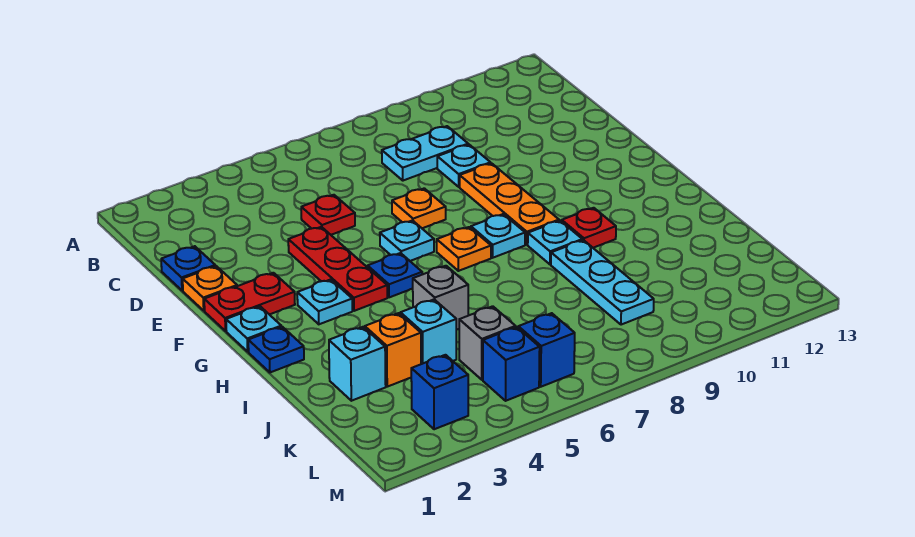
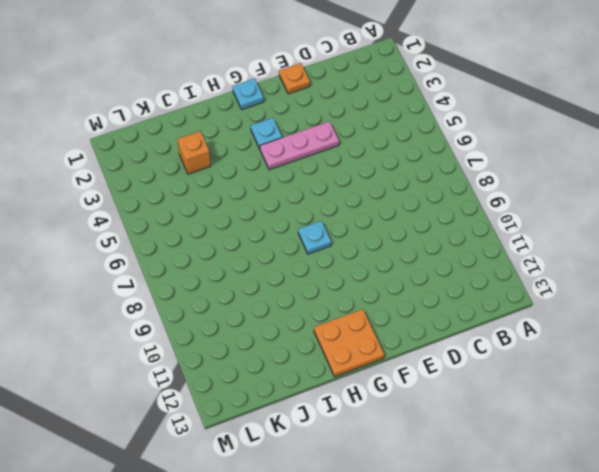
pink plate E4:G4 level 1 -> red plate E4:G4 level 1
orange plate G12:H13 level 1 -> none
none -> cyan plate C8:C9 level 1
none -> blue plate D1 level 1
none -> red plate D5 level 1

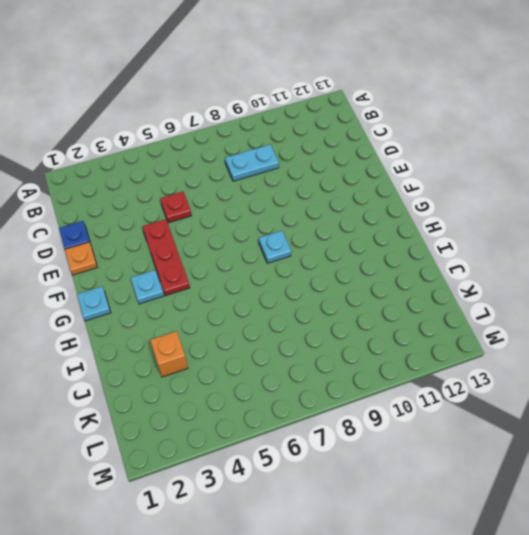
none -> cyan plate D9 level 1
none -> orange plate E7 level 1
none -> orange plate E9:G9 level 1

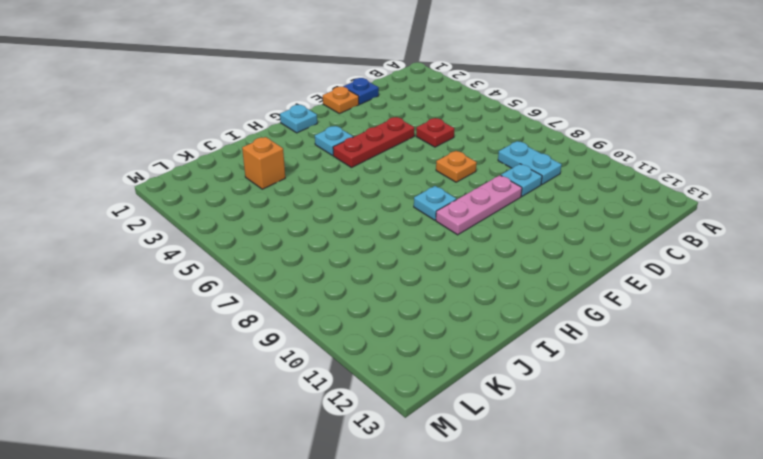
pink plate E9:G9 level 1 -> orange plate E9:G9 level 1
none -> red plate F1:F2 level 1
none -> cyan plate F6 level 1
none -> blue plate G5 level 1

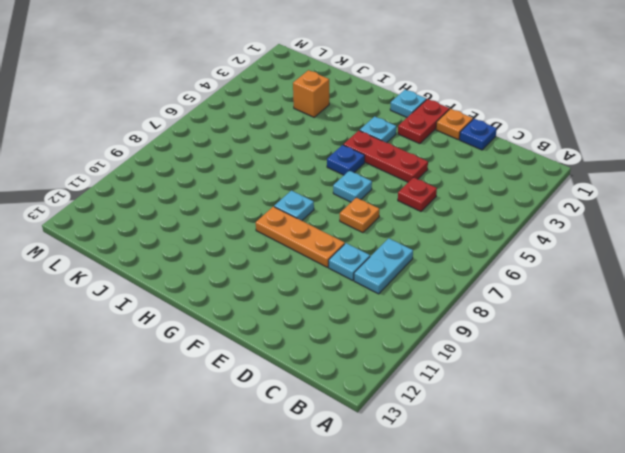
none -> orange plate G7 level 1
none -> blue plate H1 level 1
none -> cyan plate H9 level 1

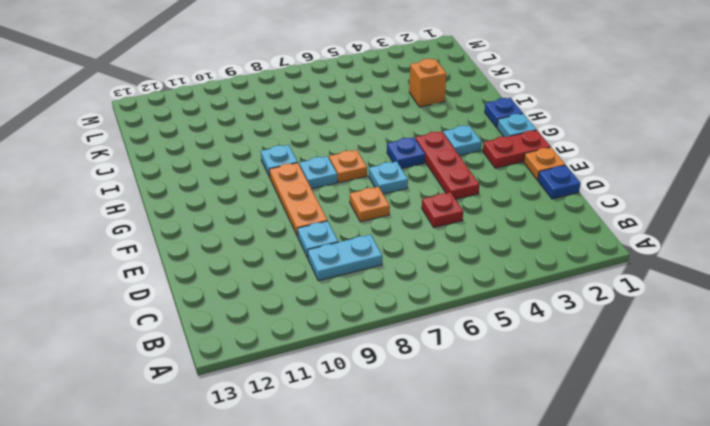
none -> red plate H10 level 1
none -> grey brick I5 level 1
none -> cyan plate I9:K9 level 1

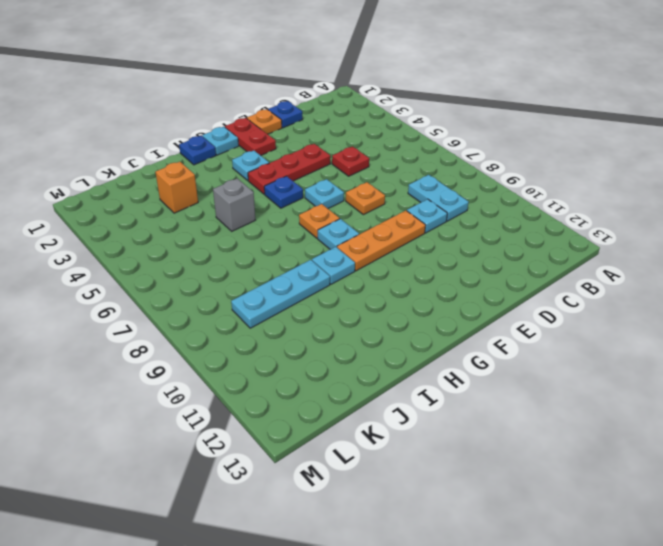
none -> red plate H10 level 1
none -> cyan brick J2 level 1
none -> cyan brick J4 level 1

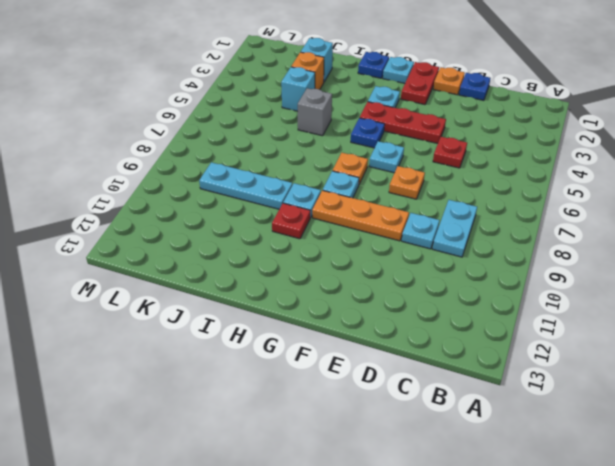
none -> grey brick K5 level 1
none -> blue brick L3 level 1
none -> blue brick L5 level 1

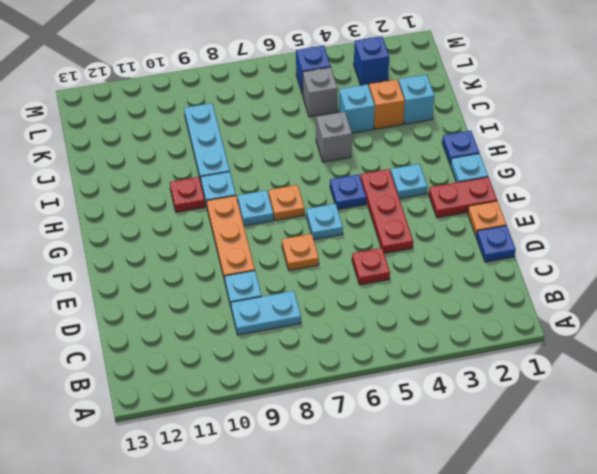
none -> blue brick L6 level 1

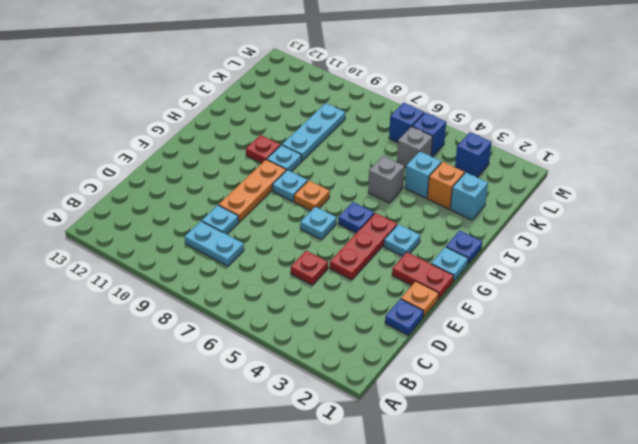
none -> orange plate E7 level 1

